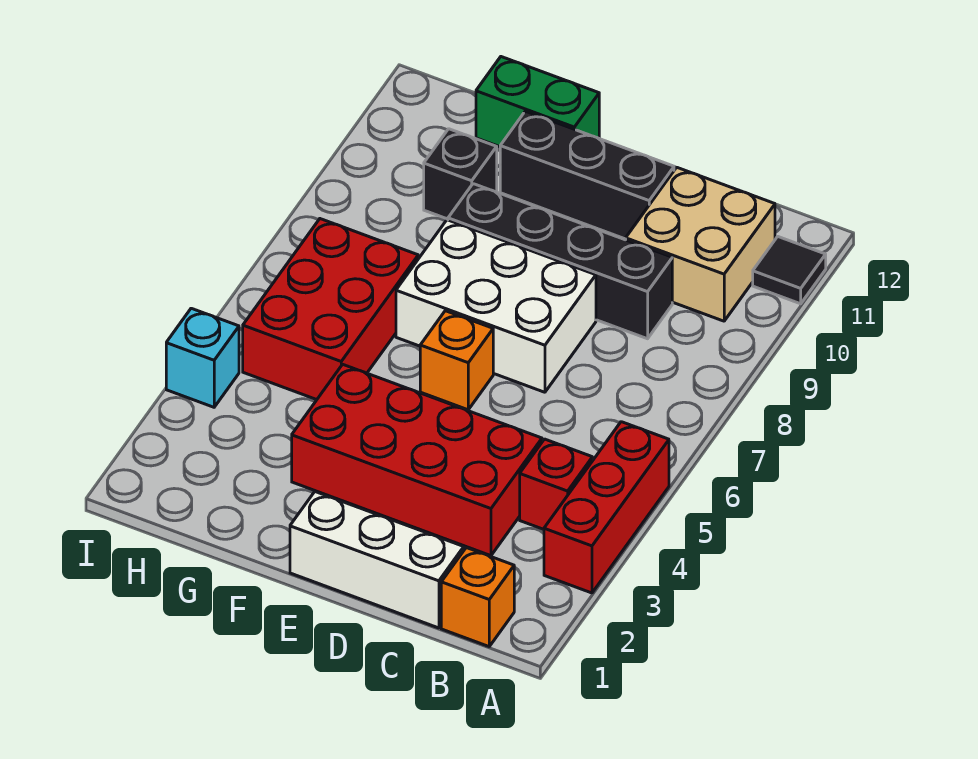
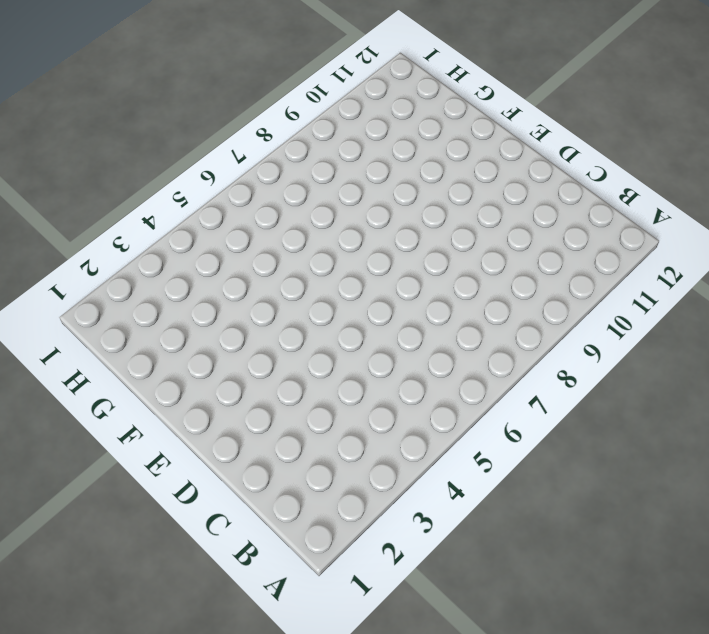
none -> red brick A3:A5 level 1
none -> black tile A11 level 1
none -> orange brick B1 level 1

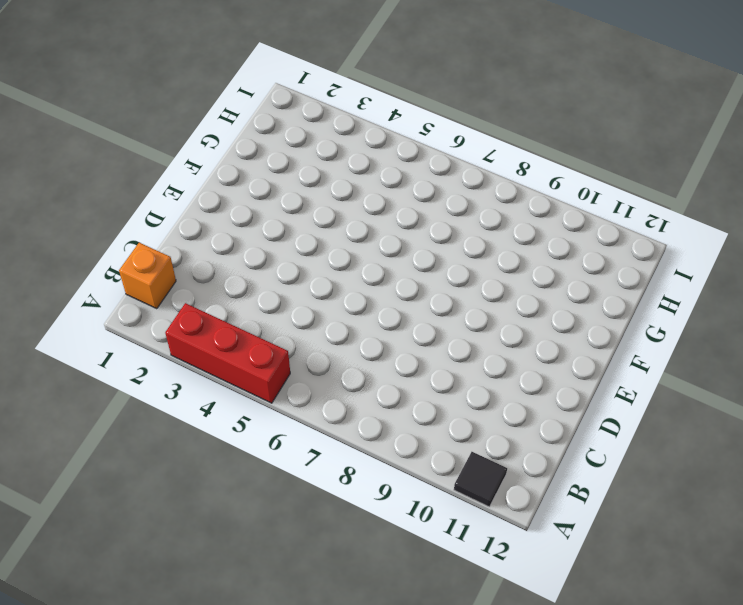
none -> red brick B4 level 1
none -> tan brick B10:C11 level 1
none -> white brick C1:E1 level 1

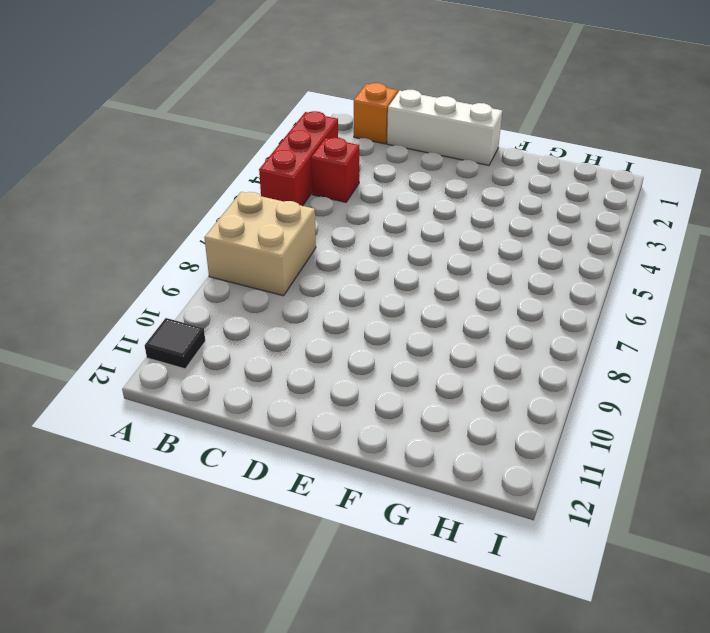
tan brick A7:B8 level 1 -> tan brick B10:C11 level 1
none -> red brick C3:F4 level 1
none -> black brick C9:F9 level 1
none -> white brick D7:F8 level 1

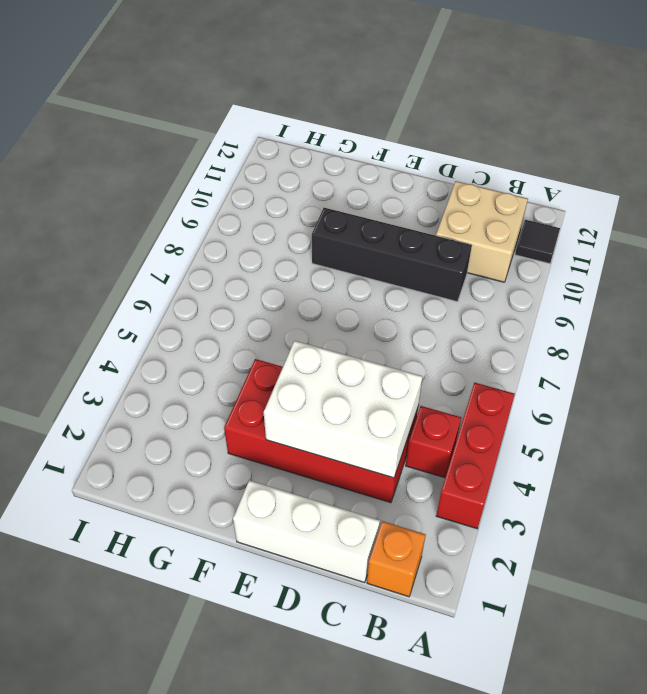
white brick C3:E4 level 2 -> white brick D7:F8 level 1
none -> black brick D11:F11 level 1
none -> orange brick E6 level 1
none -> green brick F12:G12 level 1

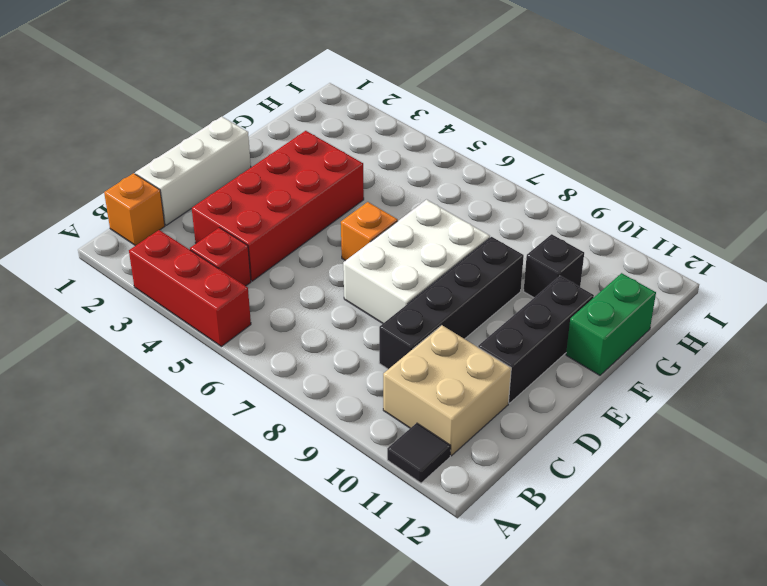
none -> red brick G5:H7 level 1
none -> cyan brick I4 level 1

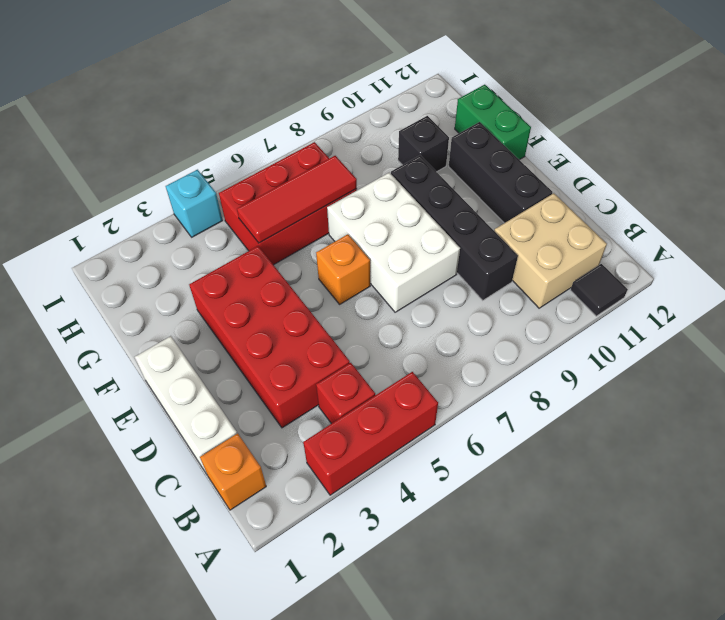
red tile G5:G7 level 2 -> none

